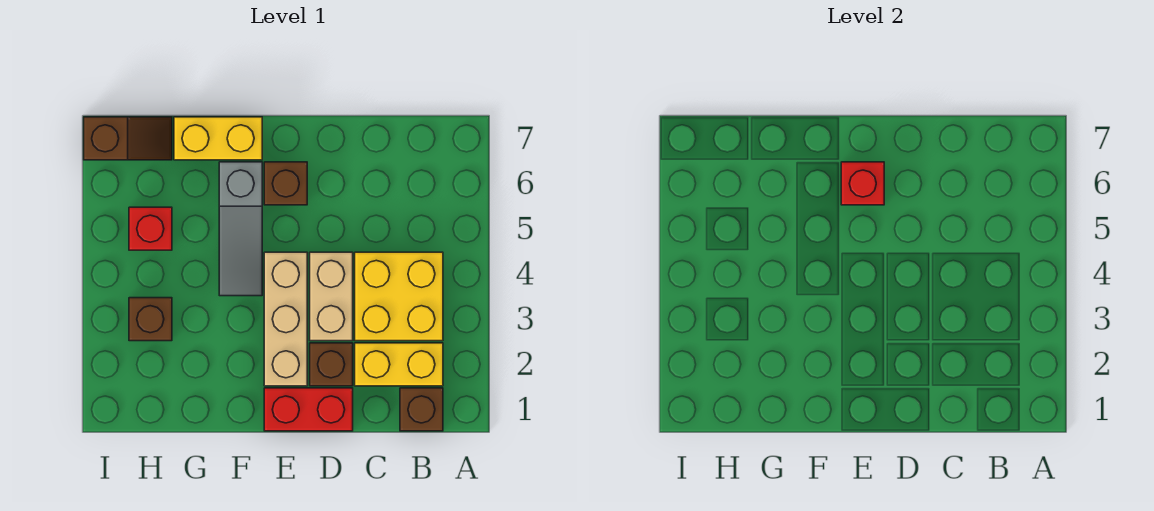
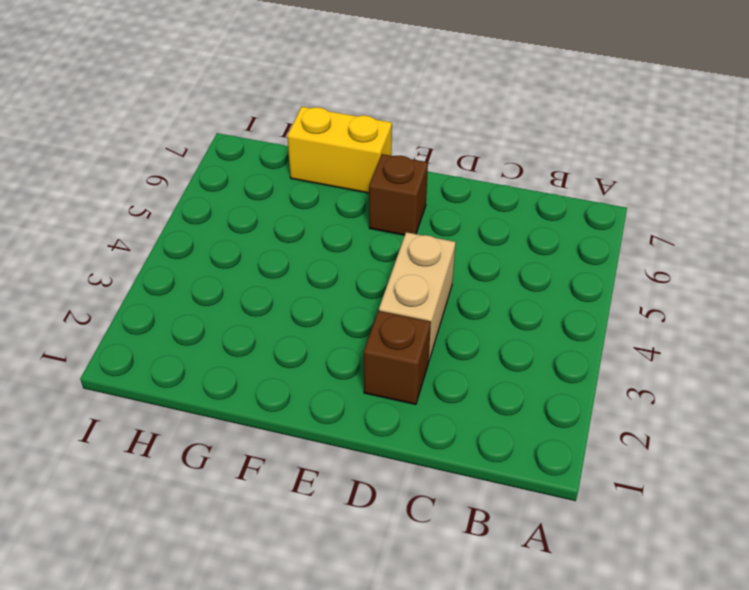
none -> brown brick B1 level 1
none -> yellow brick B2:C2 level 1
none -> yellow brick B3:C4 level 1

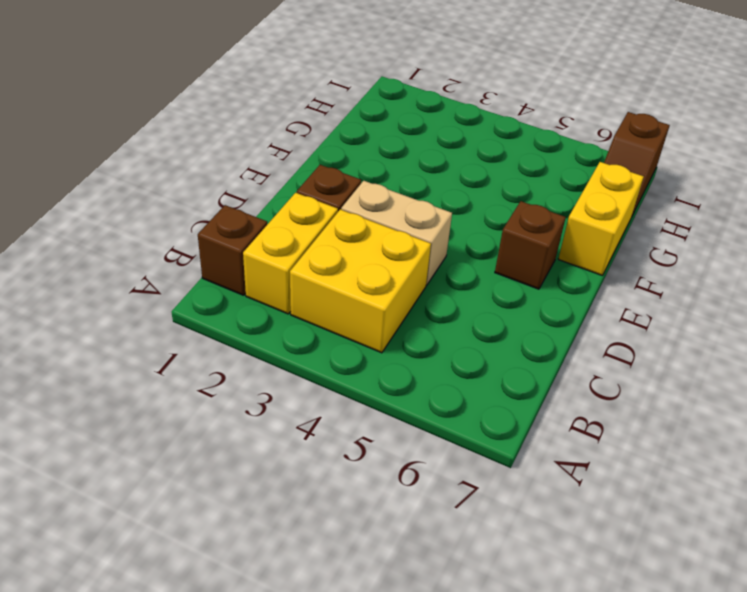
none -> red brick D1:E1 level 1
none -> tan brick E2:E4 level 1
none -> grey slope F4:F6 level 1 top 6

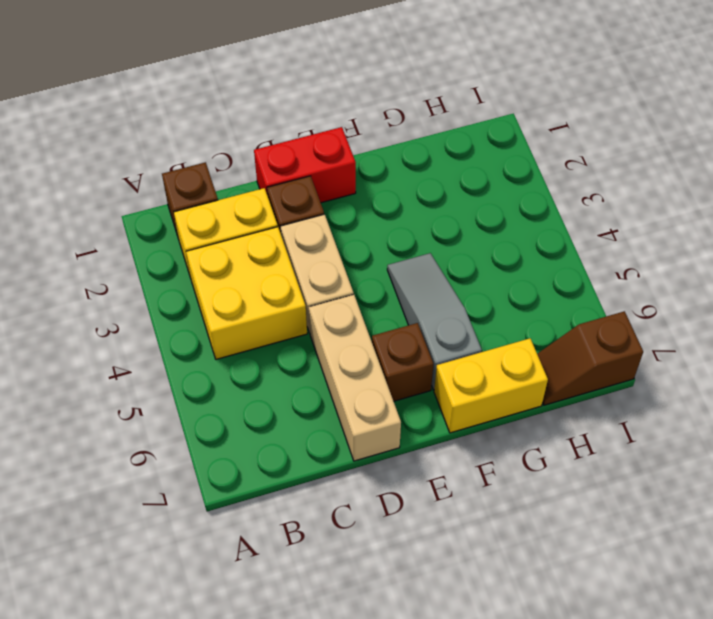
tan brick D5:D7 level 1 -> tan brick E2:E4 level 1
none -> brown brick H3 level 1
none -> red brick H5 level 1
none -> red brick E6 level 2

